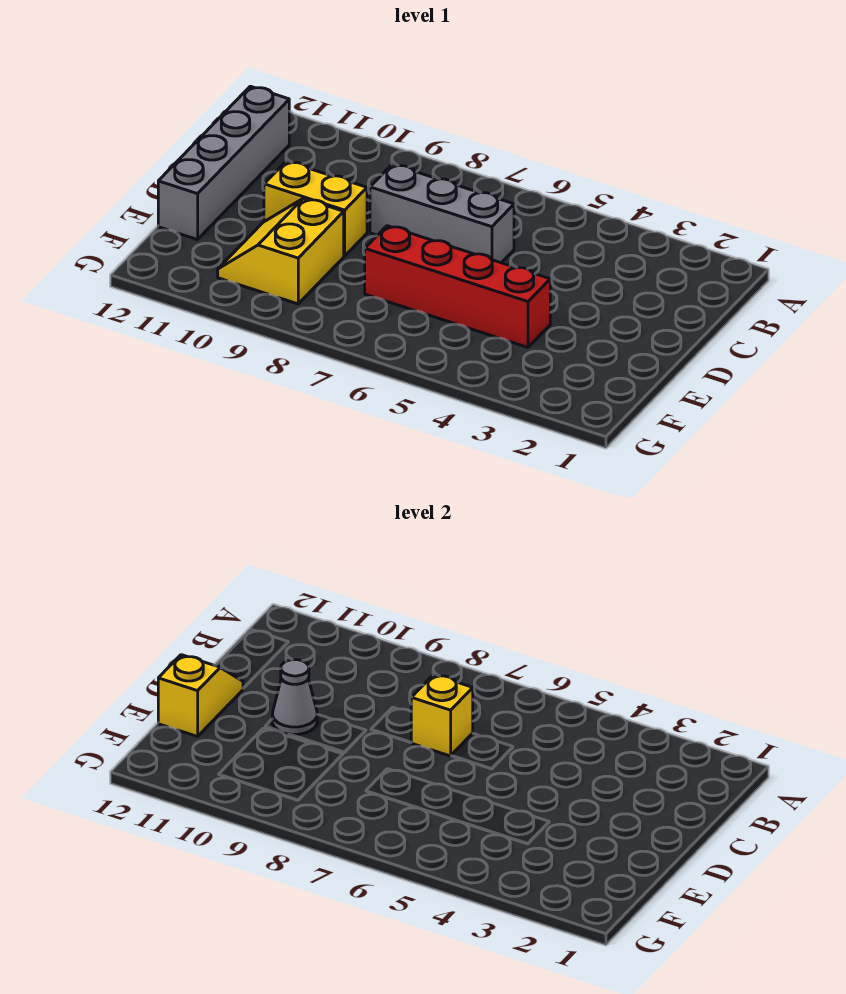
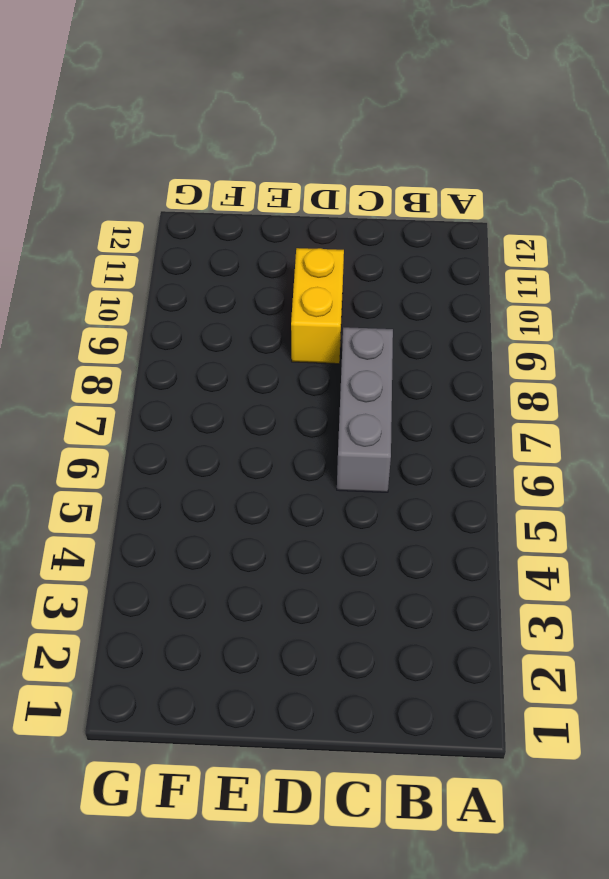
none -> grey brick B12:E12 level 1
none -> red brick E4:E7 level 1

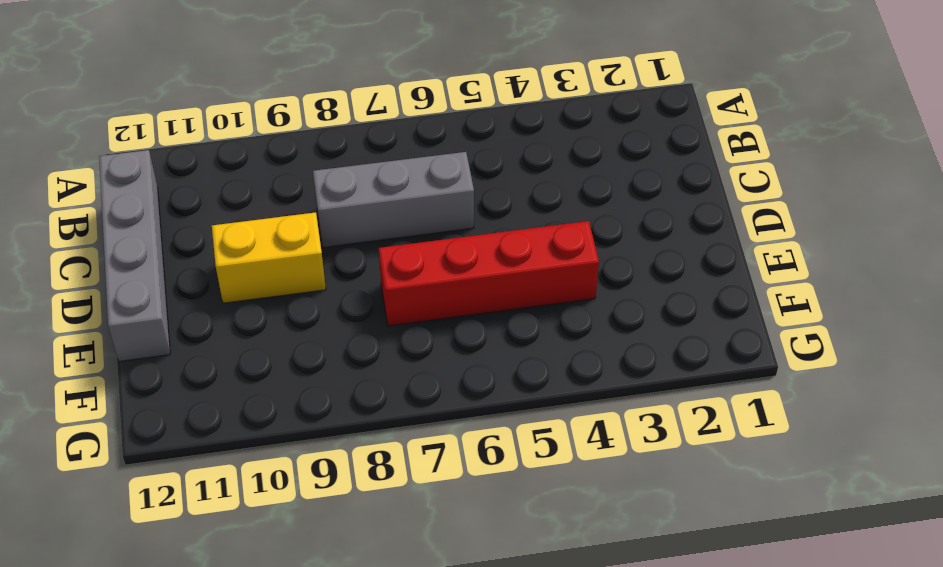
none -> yellow slope E9:F10 level 1 top 9
none -> yellow brick C7 level 2

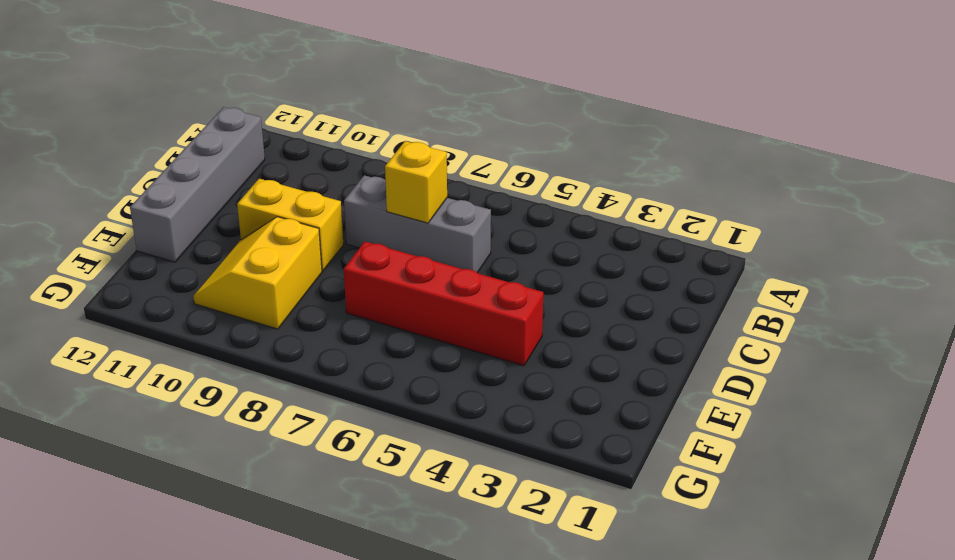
none -> grey cone D10 level 2
none -> yellow slope D12:E12 level 2 top E

